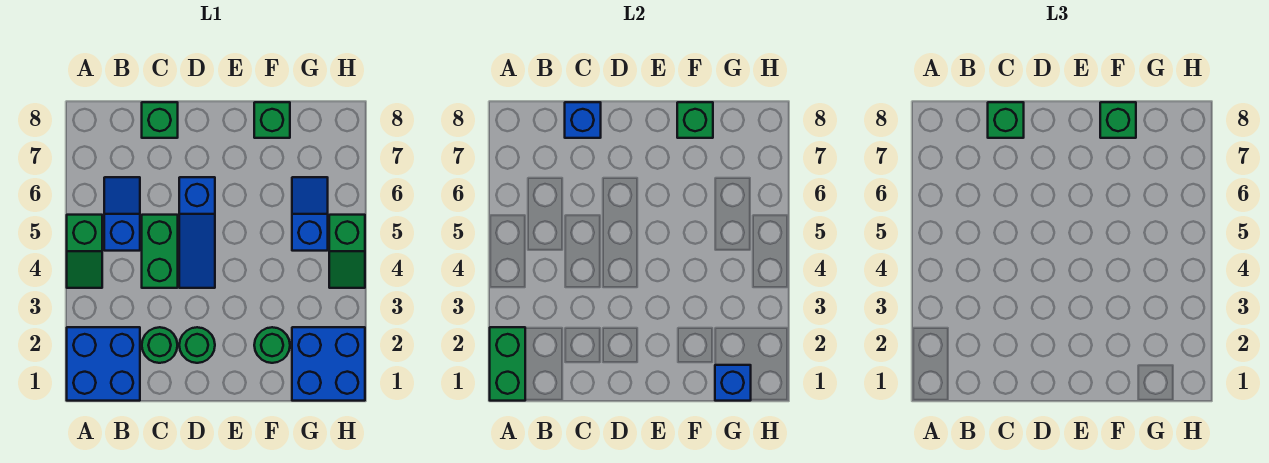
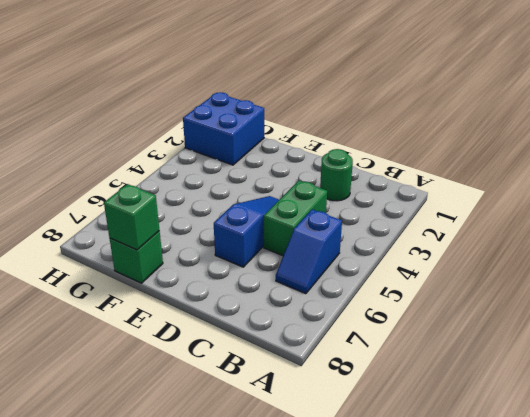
none -> blue brick A1:B2 level 1
none -> green slope A4:A5 level 1 top 5
none -> green brick C8 level 1

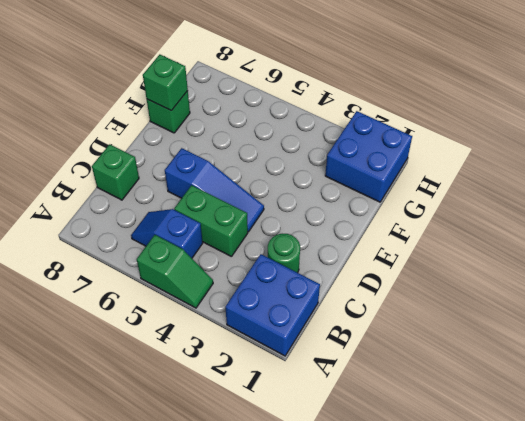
none -> green round brick D2 level 1
none -> green round brick F2 level 1
none -> blue slope G5:G6 level 1 top 5

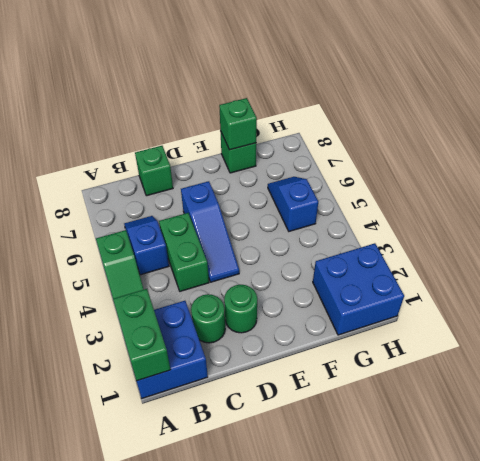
none -> green round brick F2 level 1
none -> green slope H4:H5 level 1 top 5
none -> blue brick C8 level 2

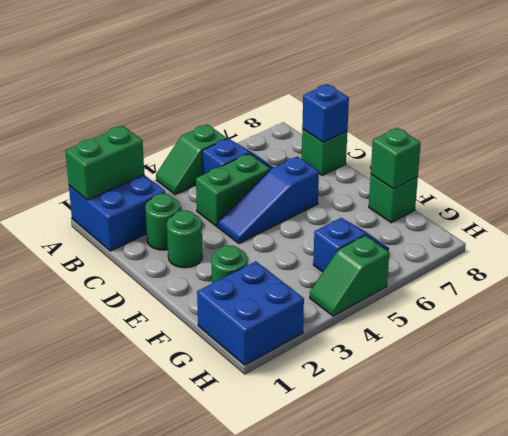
none -> blue brick G1 level 2
none -> green brick C8 level 3
none -> green brick F8 level 3

